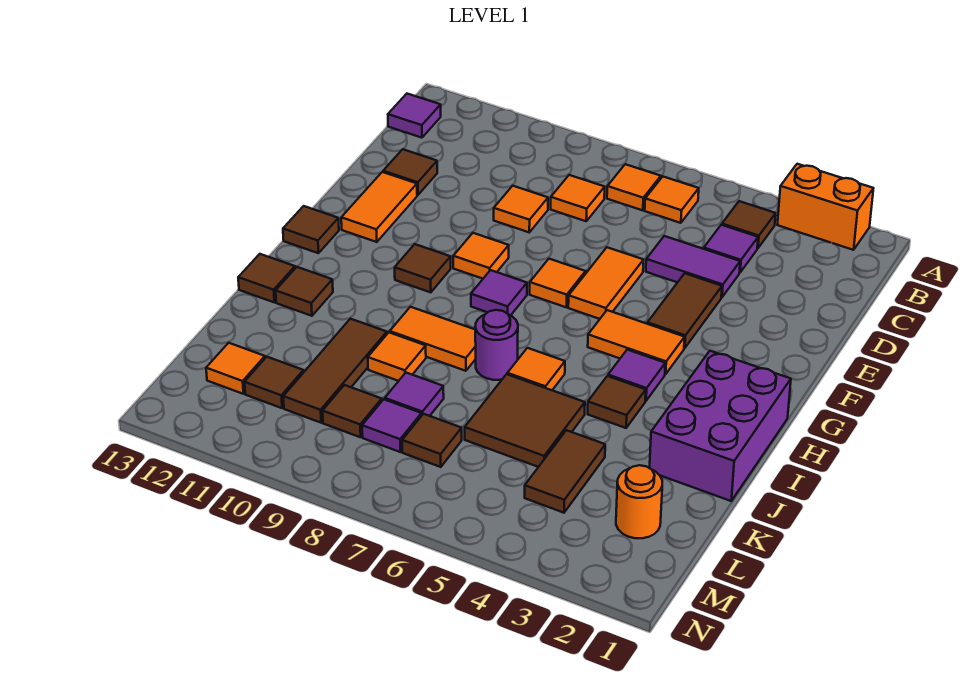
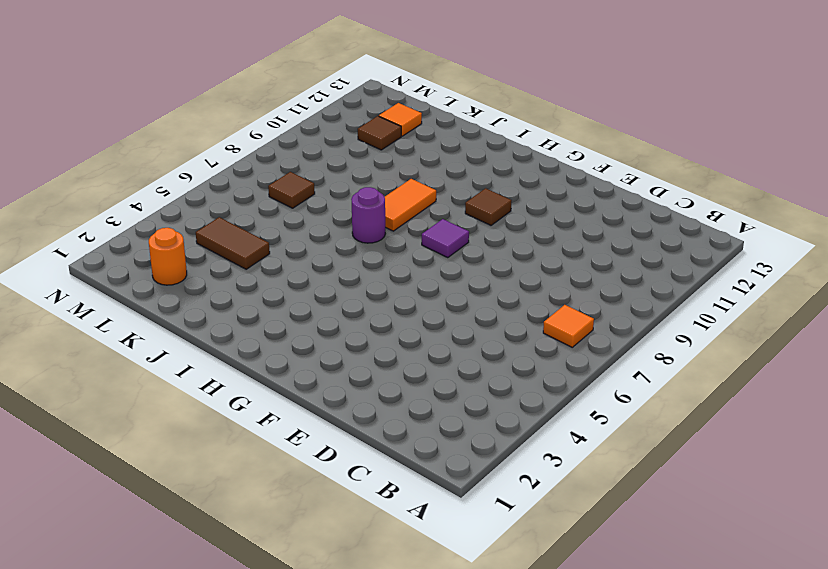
none -> orange brick A2:A3 level 1
none -> brown tile B4 level 1
none -> orange tile B6 level 1
none -> purple tile B13 level 1

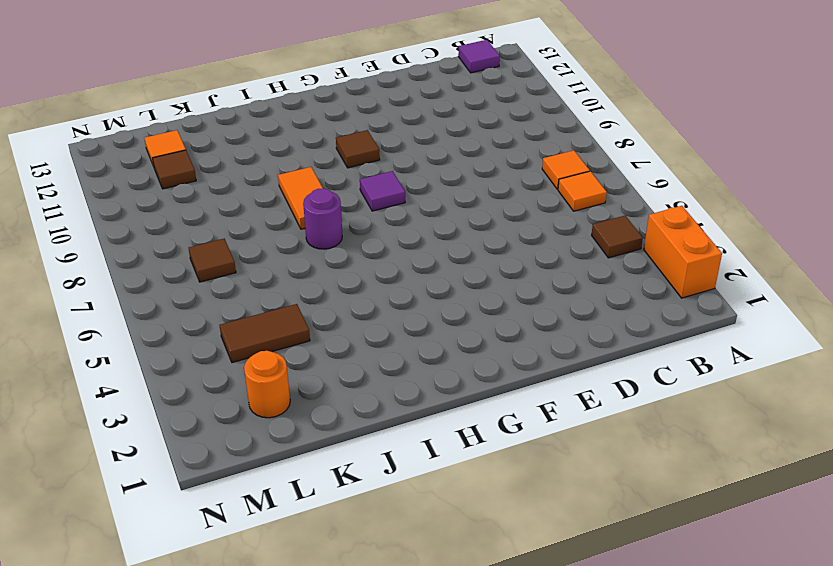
none -> purple tile C4 level 1
none -> orange tile C8 level 1
none -> purple tile D4:D5 level 1
none -> orange tile D9 level 1

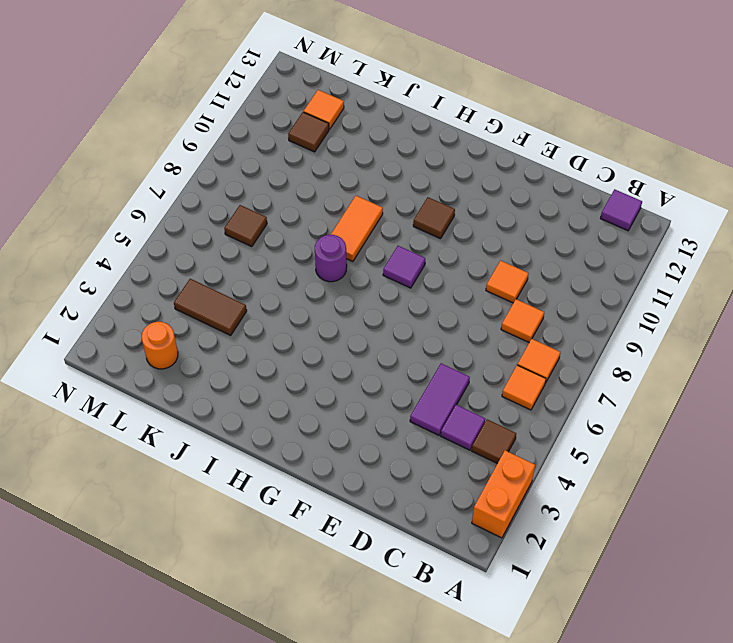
none -> brown tile D12 level 1
none -> brown tile E4:F4 level 1
none -> orange tile E6:F6 level 1
none -> orange tile E12:F12 level 1

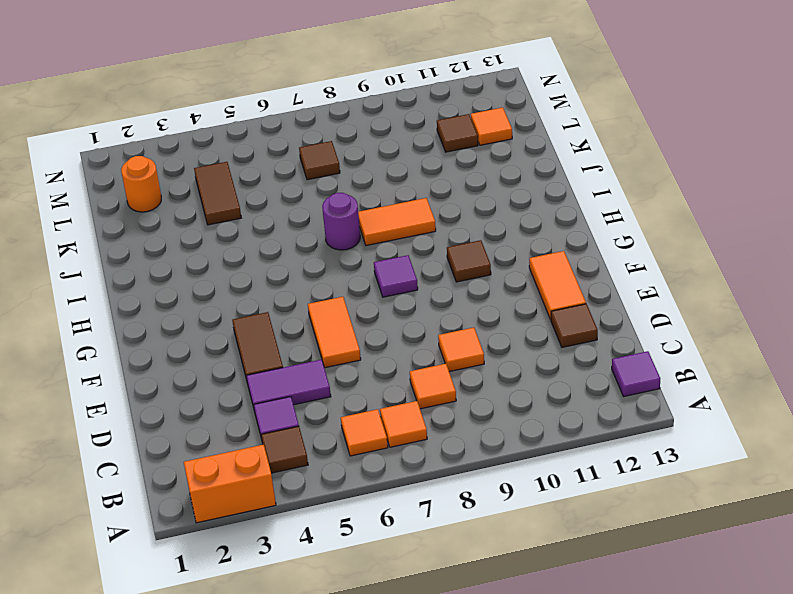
none -> orange tile F7 level 1
none -> orange tile F9 level 1
none -> orange tile G4:G5 level 1
none -> brown tile G13 level 1

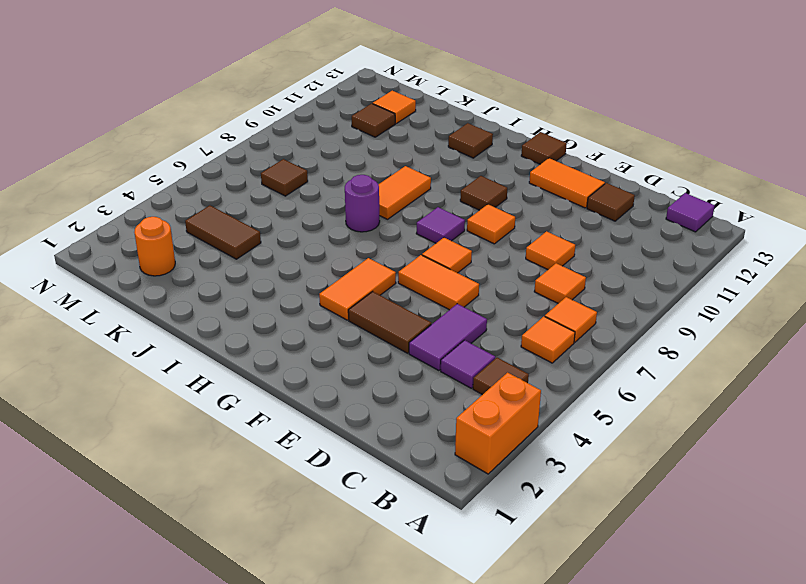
none -> purple brick H1:J2 level 1
none -> purple tile H4 level 1
none -> brown tile I4 level 1
none -> orange tile I6 level 1

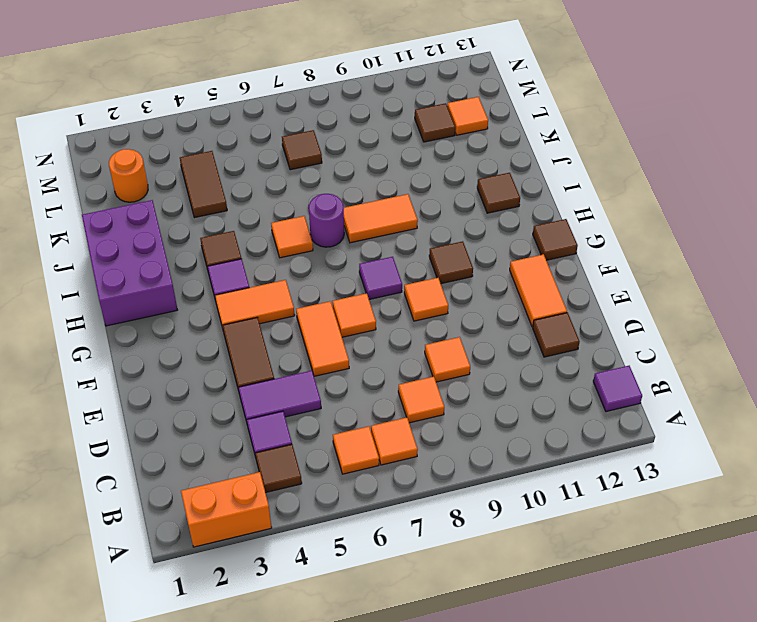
none -> brown tile I13 level 1
none -> brown tile J5:K6 level 1
none -> orange tile J9 level 1
none -> brown tile J10:L10 level 1

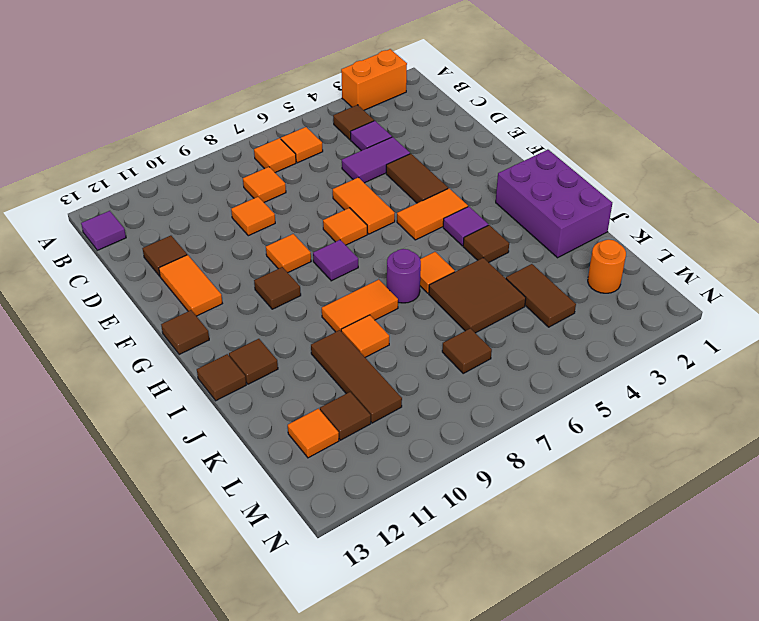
none -> purple tile K8 level 1
none -> purple tile L8 level 1
none -> brown tile L9 level 1

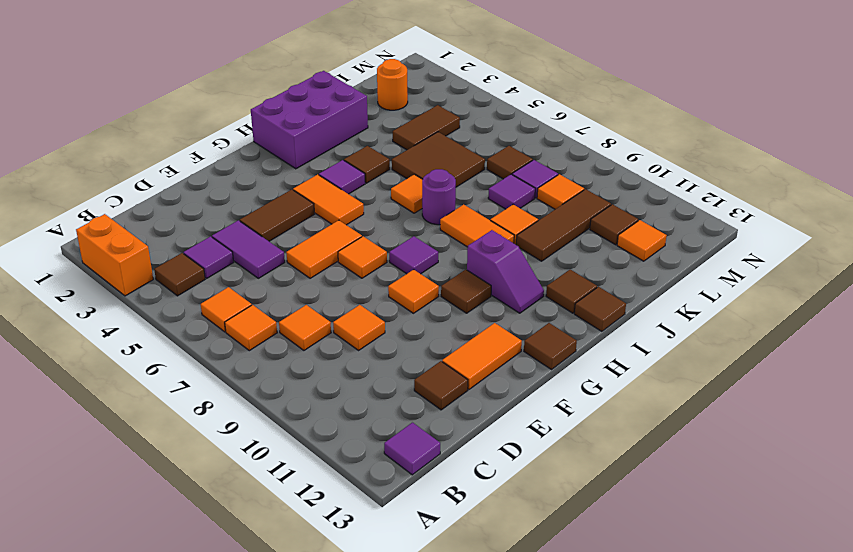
purple slope H10:H11 level 1 top 10 -> none
orange tile L9 level 1 -> brown tile L9 level 1

